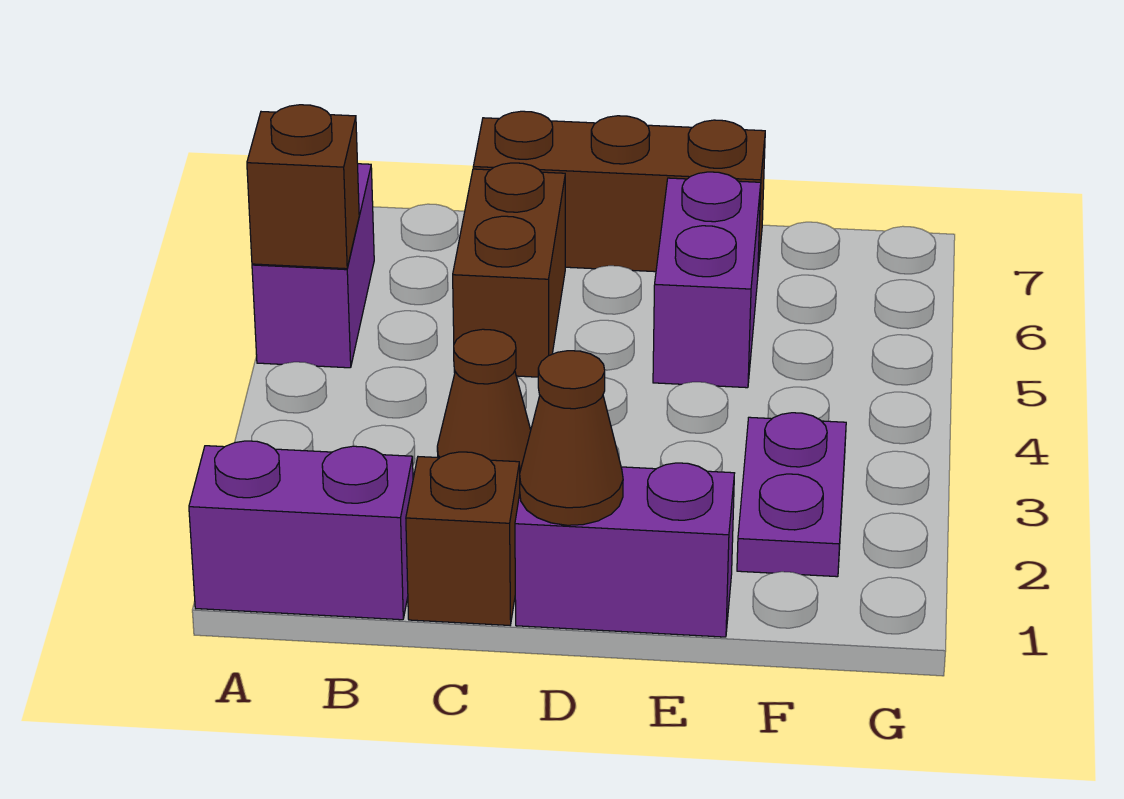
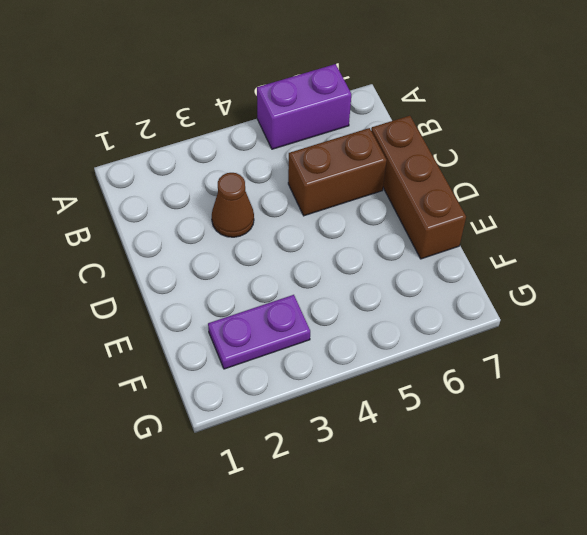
none -> purple brick A1:B1 level 1
none -> brown brick C1 level 1

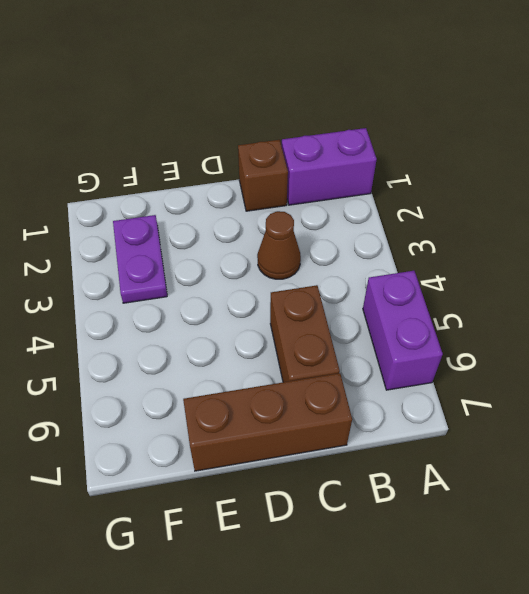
none -> purple brick D1:E1 level 1
none -> purple brick E5:E6 level 1

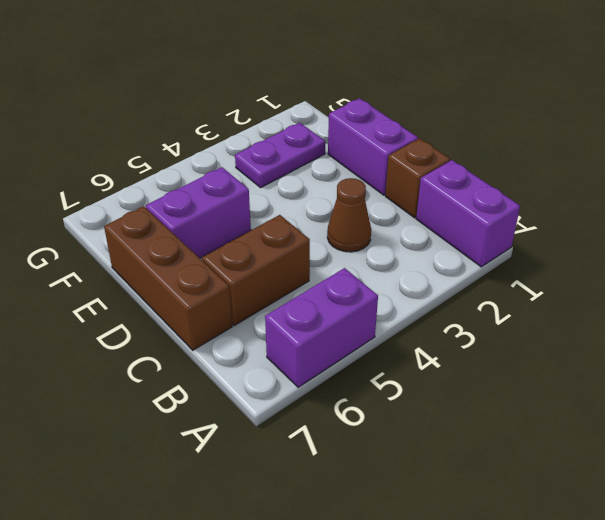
none -> brown brick A5 level 2
none -> brown cone D1 level 2

